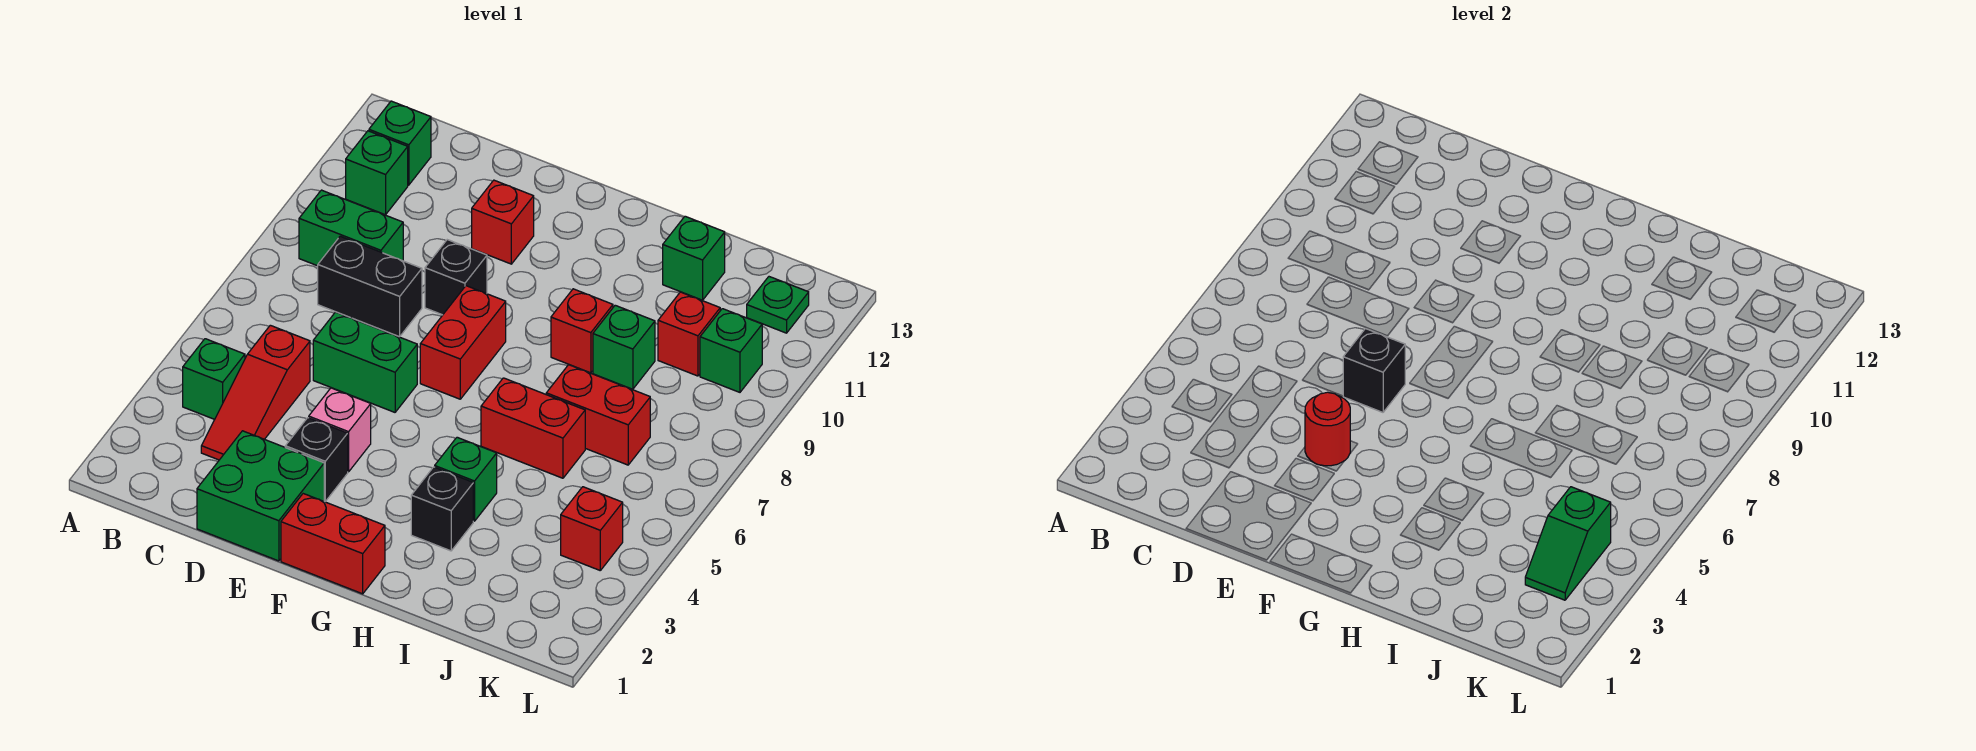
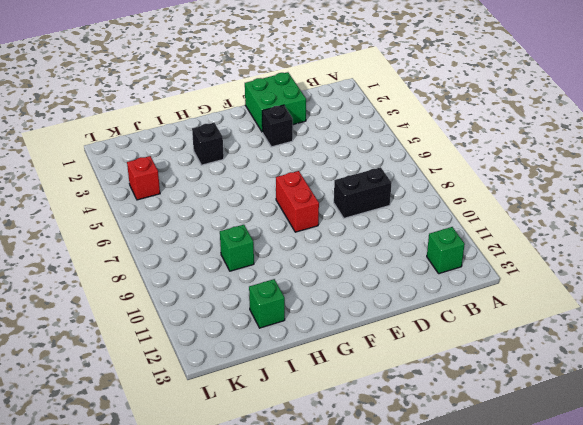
none -> green brick B4 level 1
none -> green brick B9:C9 level 1
none -> green brick B11 level 1

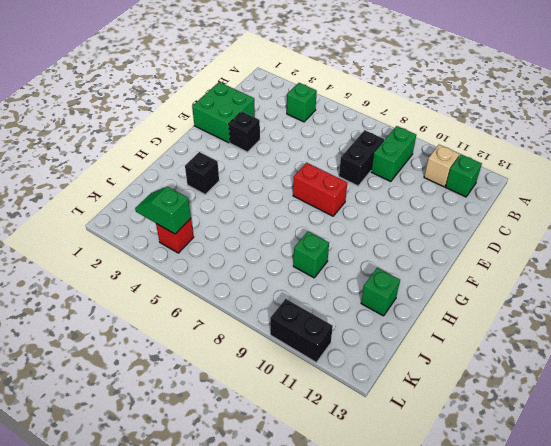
tan brick B11 level 1 -> green brick B11 level 1
black brick L10:L11 level 1 -> none
none -> red slope C3:C5 level 1 top 5
none -> green brick D6:E6 level 1
none -> pink brick E4 level 1

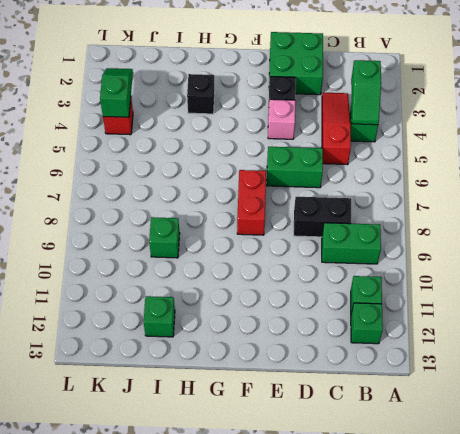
green slope B3:B4 level 2 top 3 -> none
none -> black brick E9 level 1
none -> red brick E11 level 1
none -> red brick F1:G1 level 1

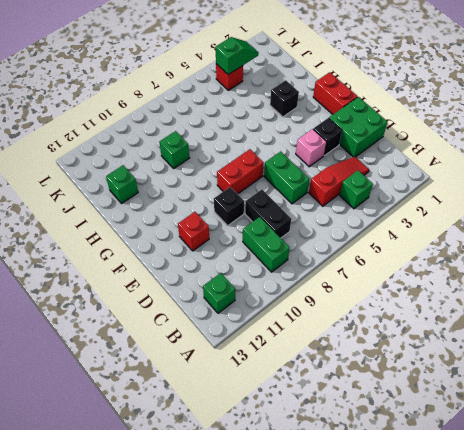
none -> green brick B11 level 1
none -> green brick H4 level 1
none -> red brick H6:I6 level 1

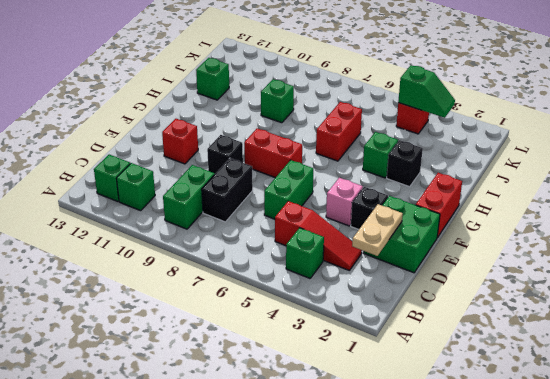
tan plate C2:D2 level 2 -> none
none -> red brick H9 level 1
none -> red brick I7:J7 level 1
none -> red brick J10 level 1

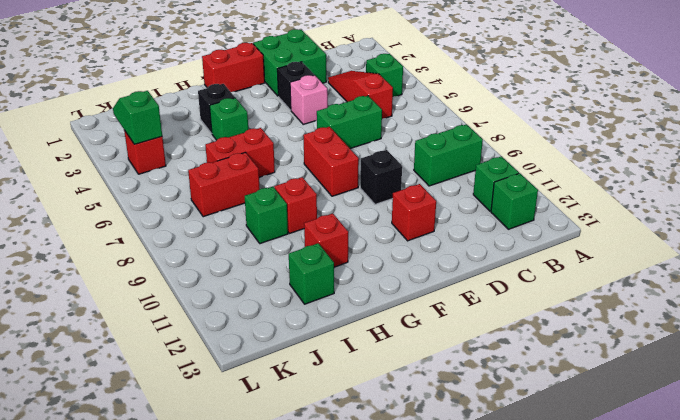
red brick H11 level 1 -> red brick J10 level 1
none -> black brick C8:D8 level 1
none -> green brick K10 level 1
none -> green plate K12 level 1

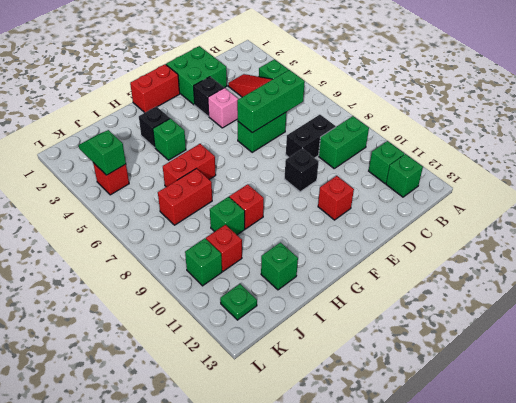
green brick C6:E6 level 2 -> black brick E6 level 2
none -> red brick F7:F8 level 1
none -> red round brick E4 level 2

